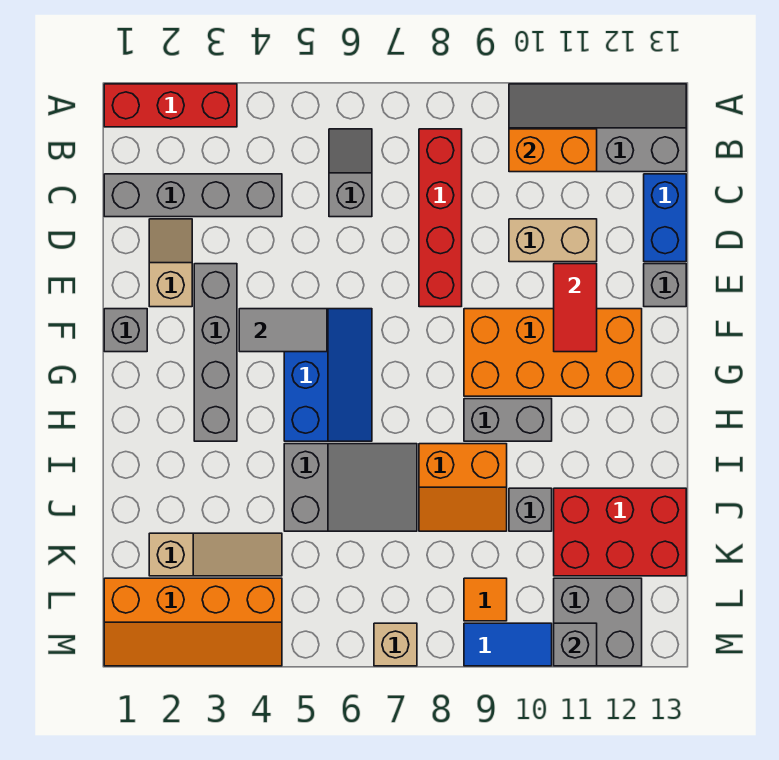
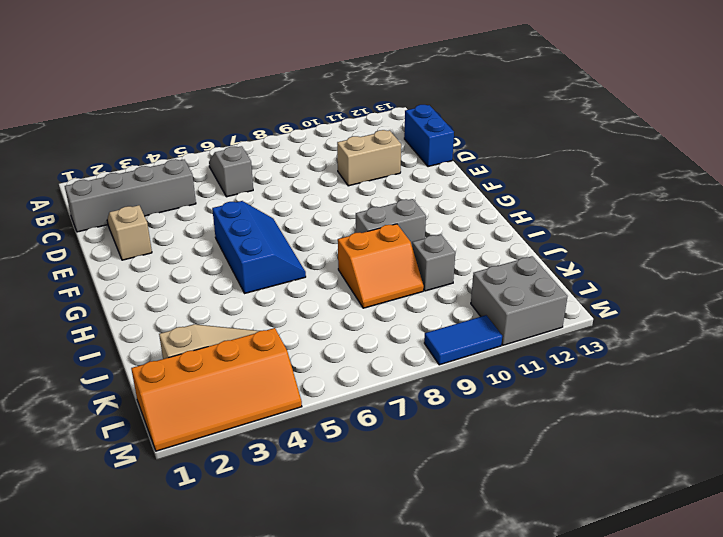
none -> red brick A1:A3 level 1
none -> grey slope A10:B13 level 1 top B
none -> red brick B8:E8 level 1

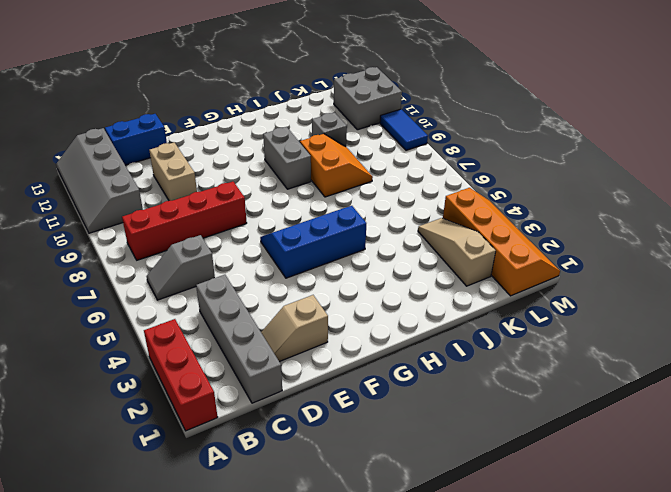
none -> grey brick E3:H3 level 1
none -> grey brick E13 level 1
none -> grey brick F1 level 1

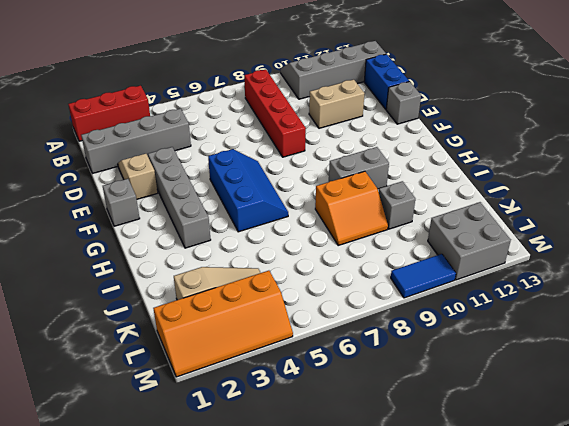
none -> grey slope B6:C6 level 1 top C
none -> orange brick F9:G12 level 1
none -> grey slope I5:J7 level 1 top 5

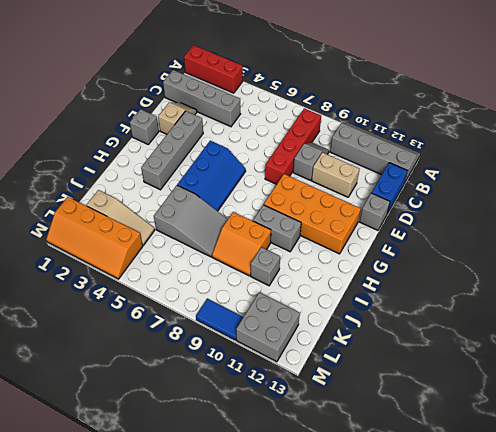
grey slope C9:D9 level 1 top D -> grey slope B6:C6 level 1 top C
none -> red brick J11:K13 level 1
none -> orange tile L9 level 1
none -> tan brick M7 level 1

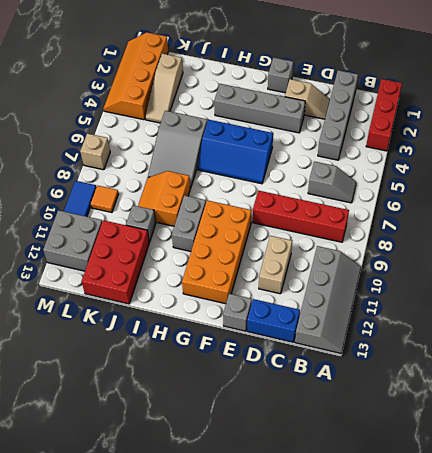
none -> orange brick B10:B11 level 2
none -> red tile E11:F11 level 2
none -> grey tile F4:F5 level 2

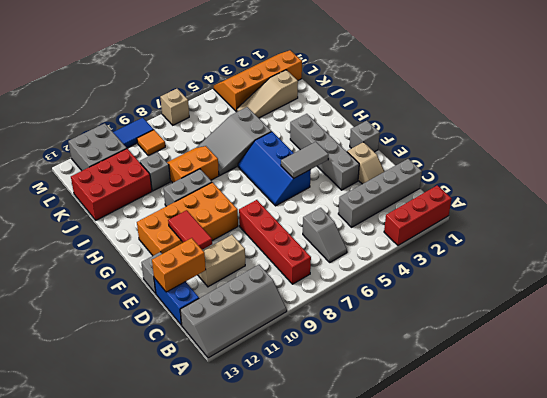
orange brick D12:D13 level 2 -> orange brick B10:B11 level 2
none -> grey brick M11 level 2

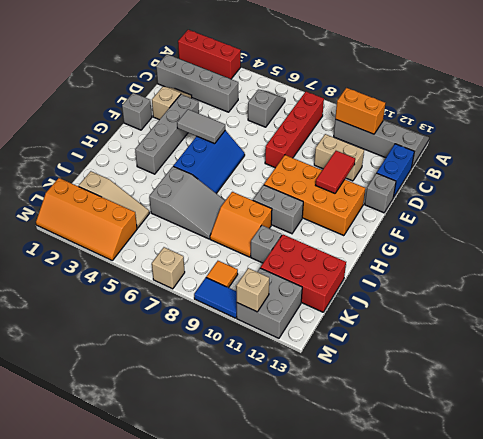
tan brick M11 level 2 -> grey brick M11 level 2

